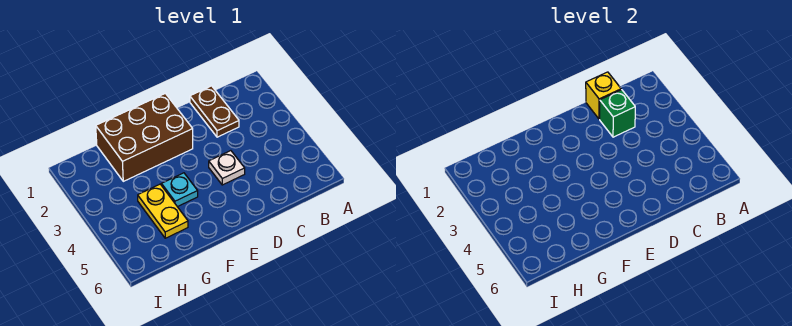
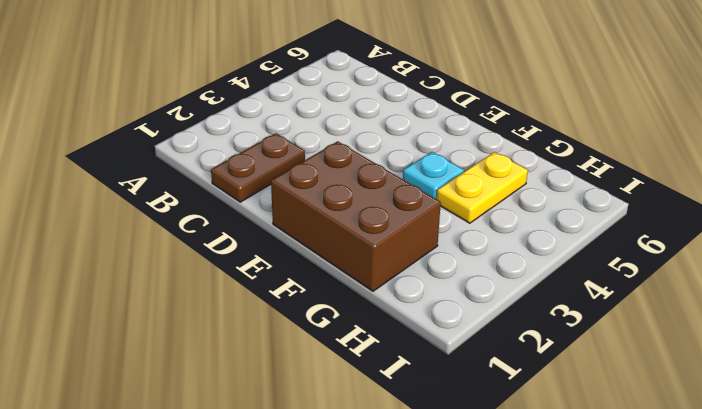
none -> white plate D4 level 1
none -> yellow brick C1 level 2

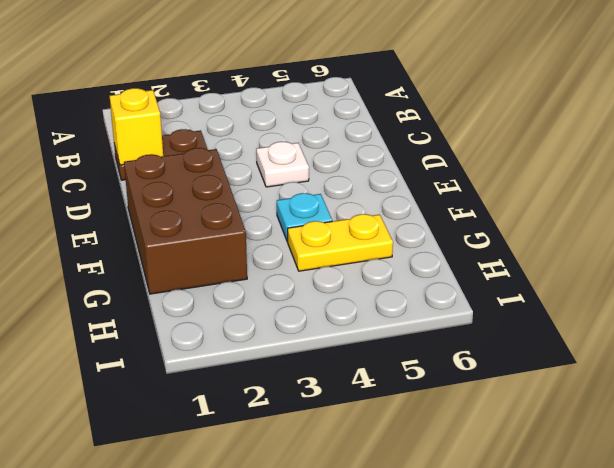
none -> green brick C2 level 2

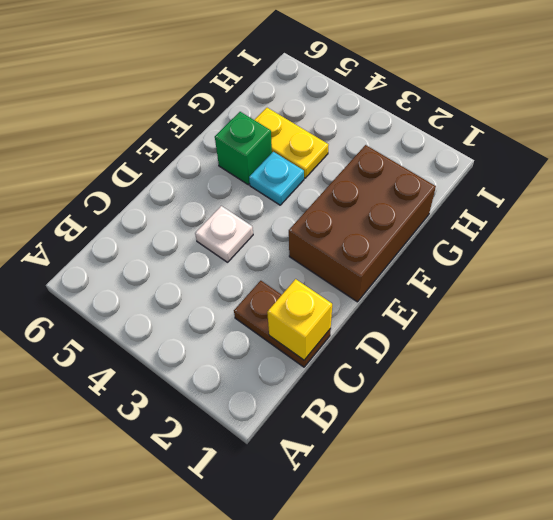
green brick F5 level 1 -> green brick C2 level 2

